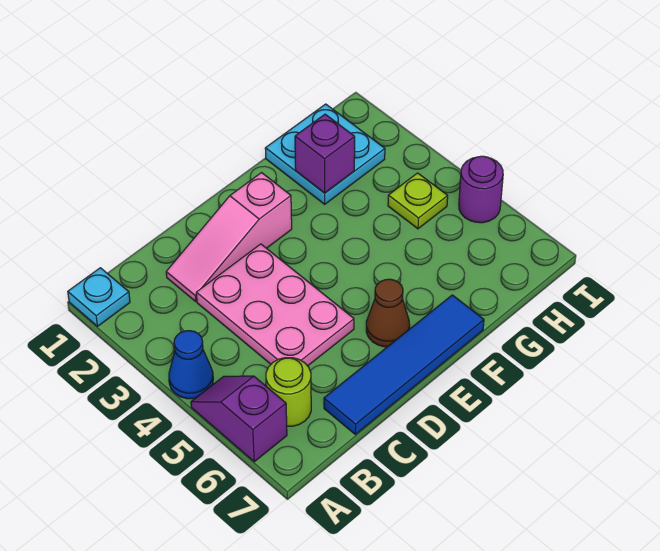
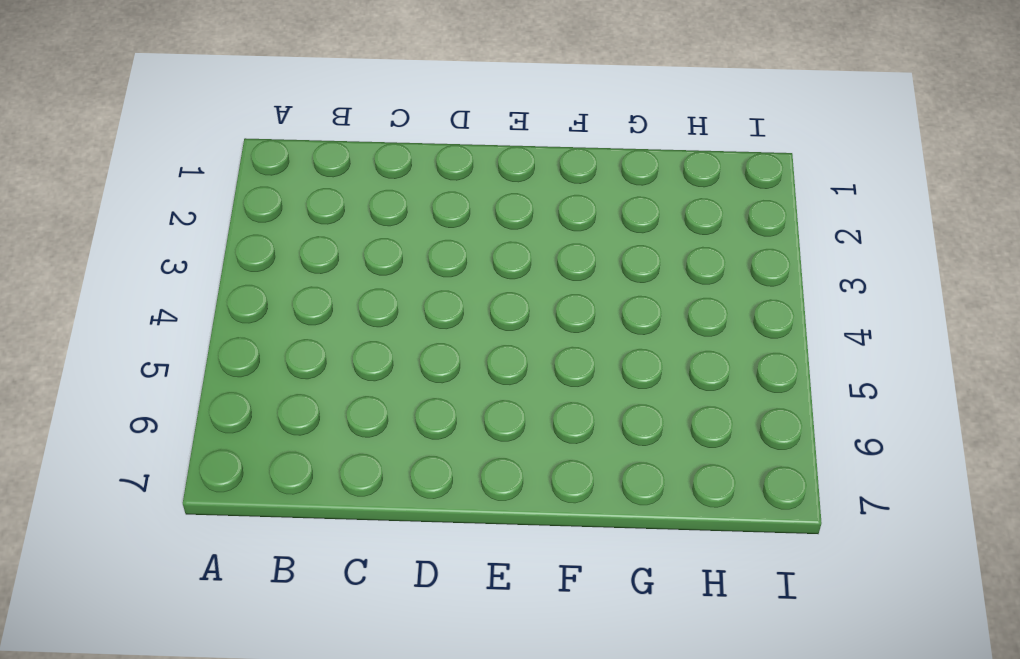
none -> cyan plate A1 level 1
none -> blue cone A4 level 1
none -> purple slope A5:A6 level 1 top 6

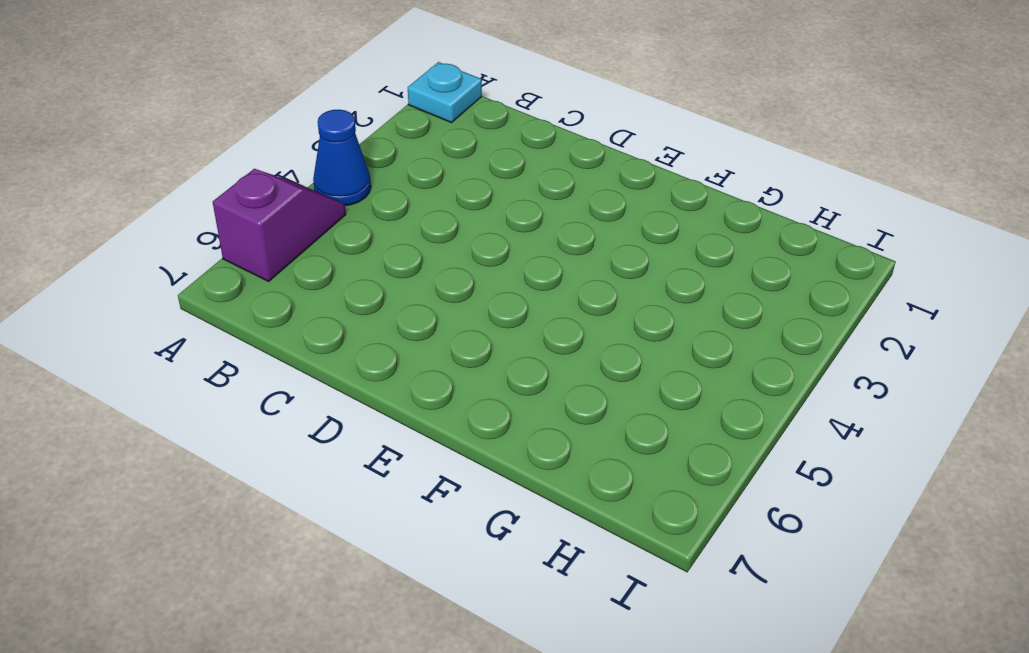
none -> lime round brick B6 level 1
none -> pink slope C2:E2 level 1 top E
none -> pink plate C3:D5 level 1

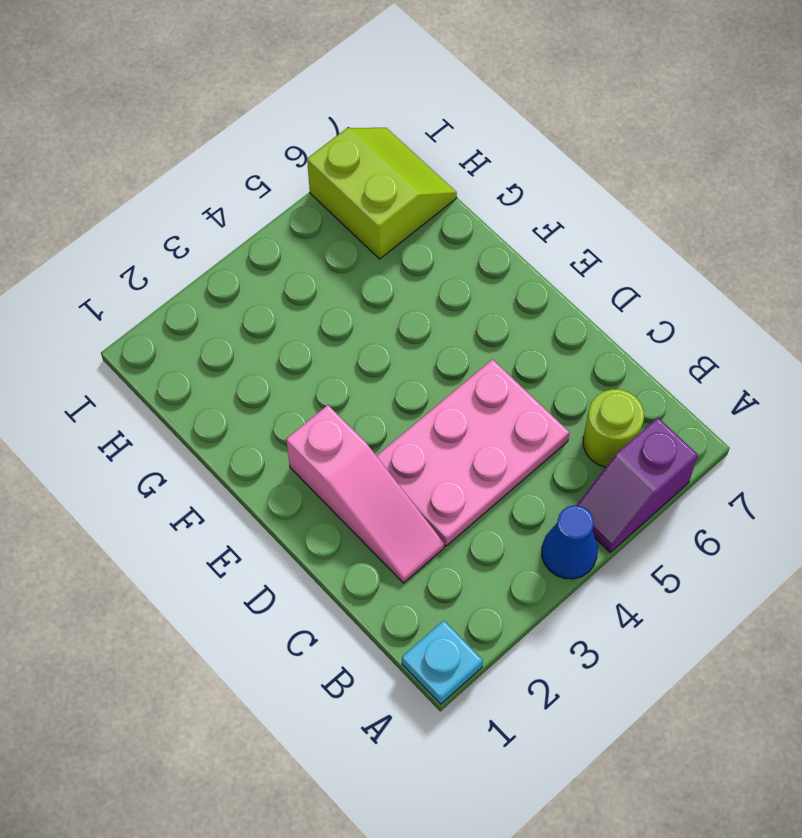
lime slope H6:I7 level 1 top 6 -> none
none -> blue tile C7:F7 level 1
none -> brown cone E6 level 1
none -> cyan plate G1:H2 level 1

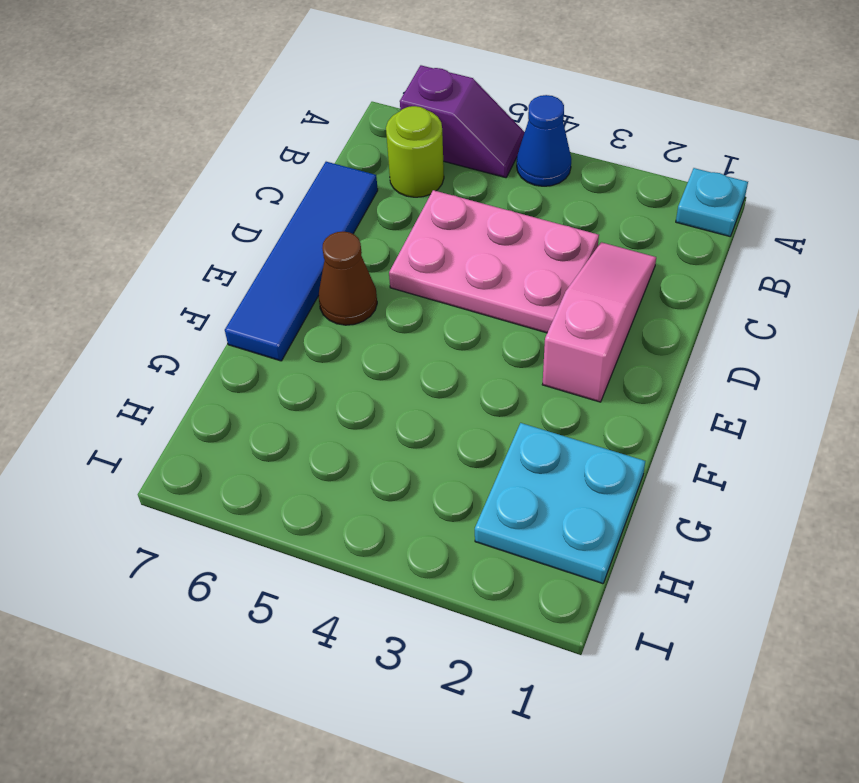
none -> lime plate H4 level 1
none -> purple round brick I5 level 1
none -> purple brick G2 level 2

